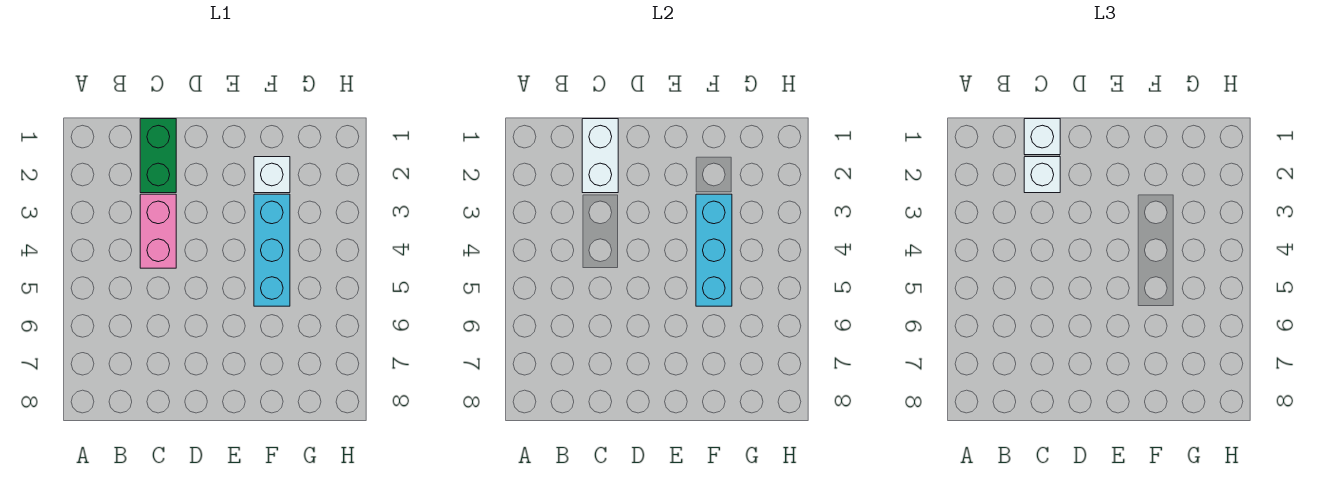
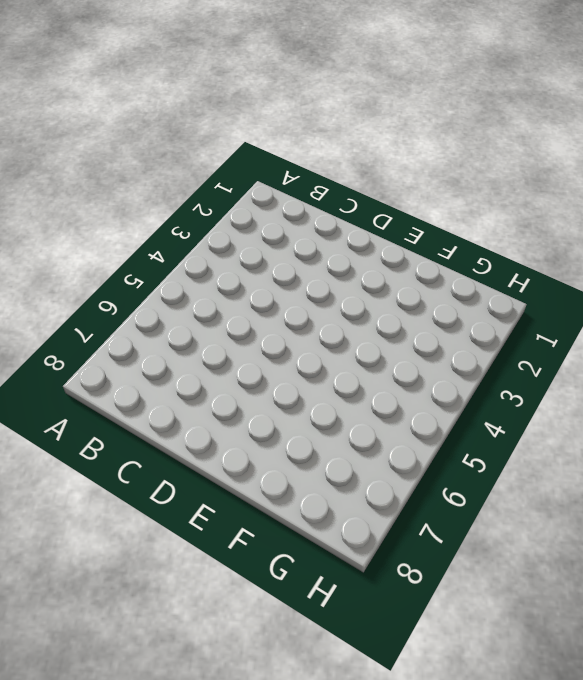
none -> green brick C1:C2 level 1
none -> pink brick C3:C4 level 1

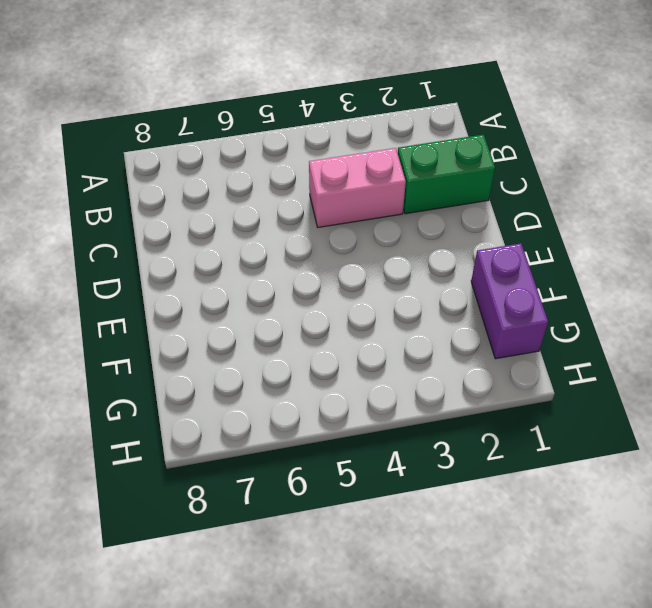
purple brick F1:G1 level 1 -> none
none -> white brick F2 level 1
none -> cyan brick F3:F5 level 1

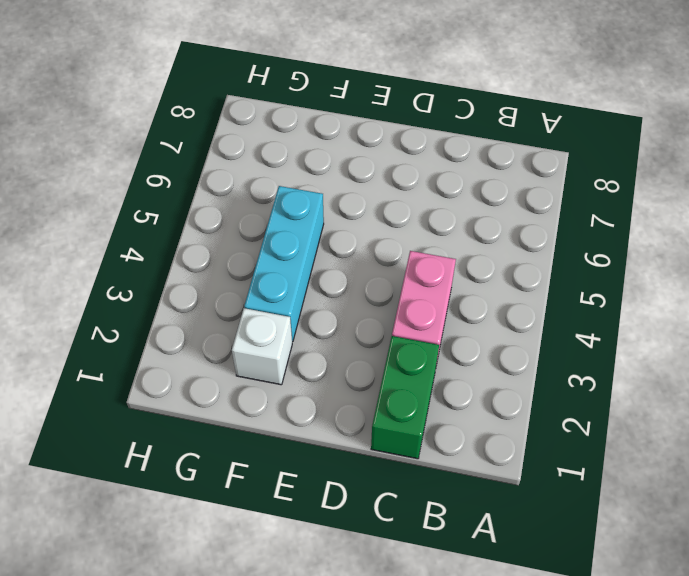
none -> white brick C1:C2 level 2
none -> cyan brick F3:F5 level 2

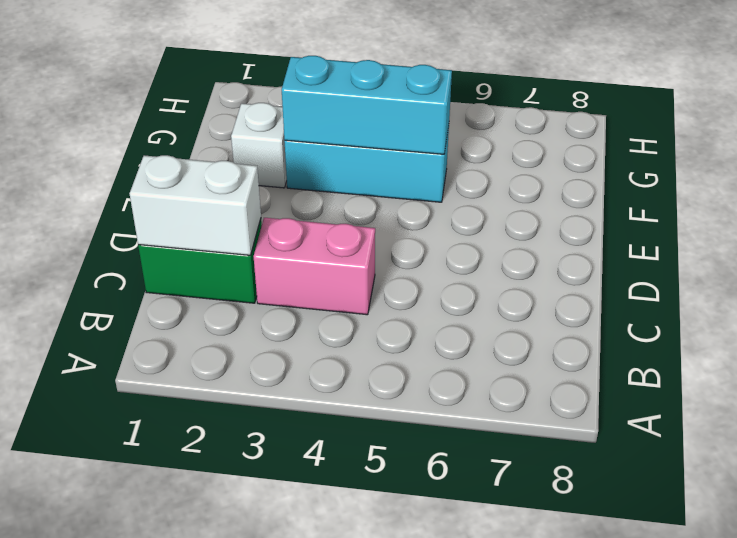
none -> white brick C1 level 3
none -> white brick C2 level 3

